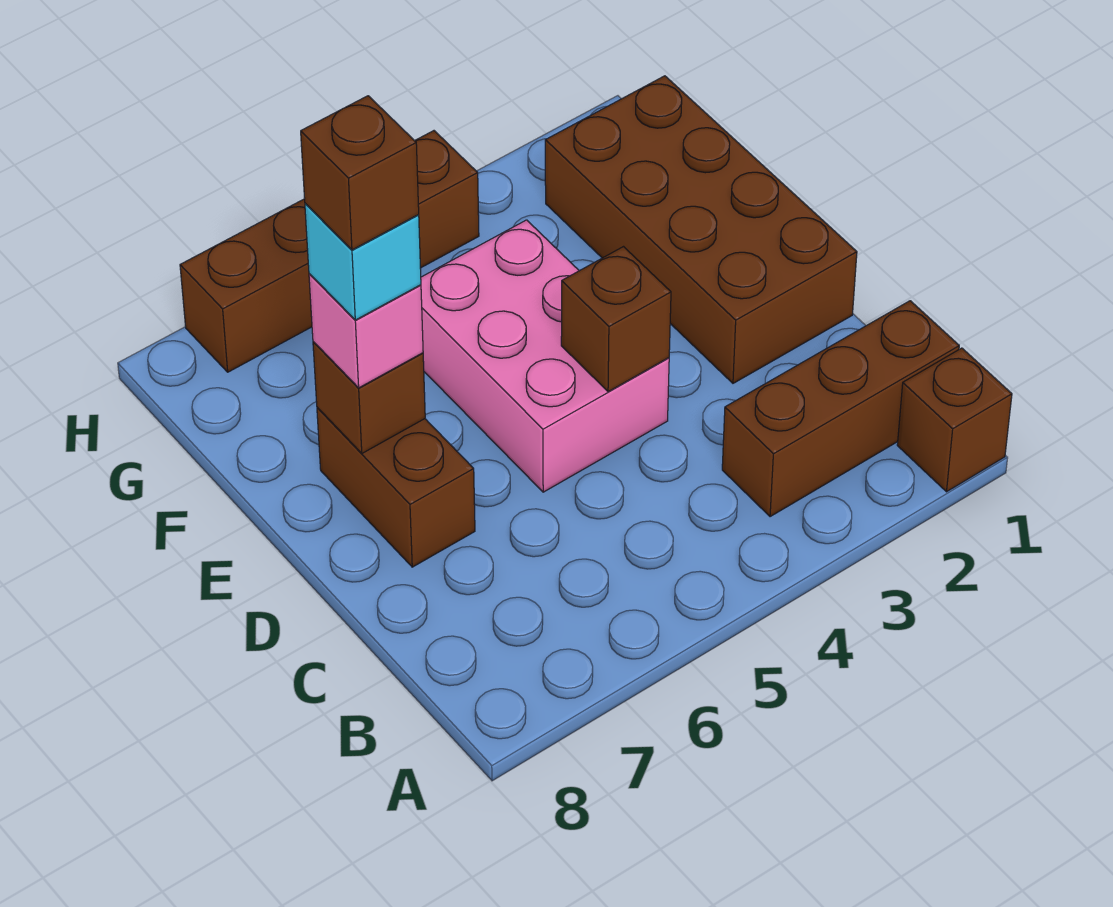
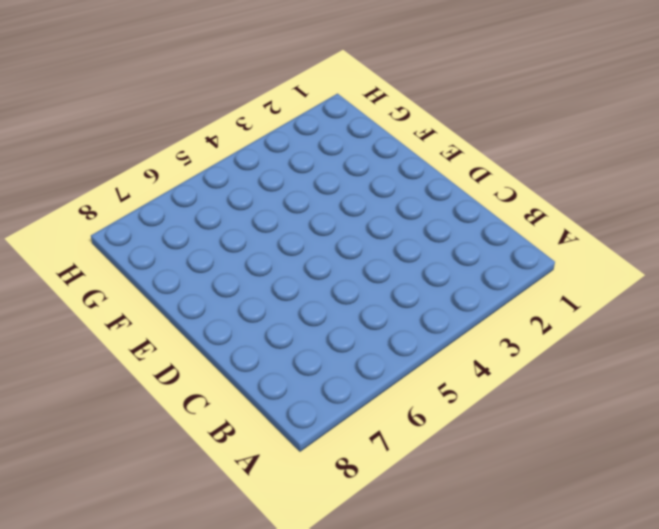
none -> brown brick A1 level 1
none -> brown brick B1:B3 level 1

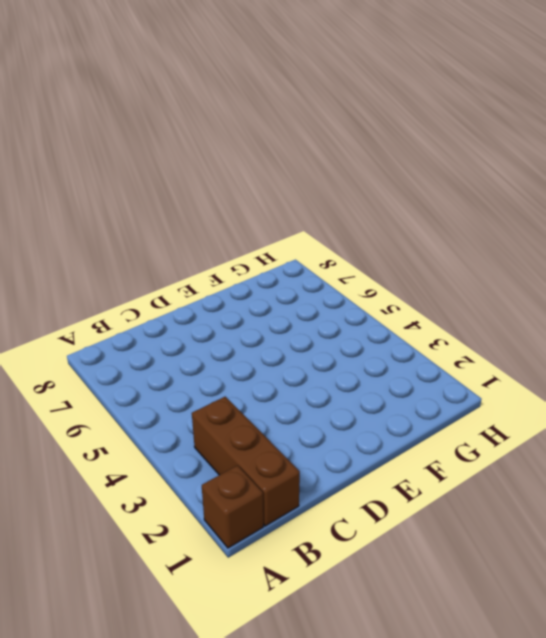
none -> brown brick D1:G2 level 1
none -> pink brick D4:F5 level 1

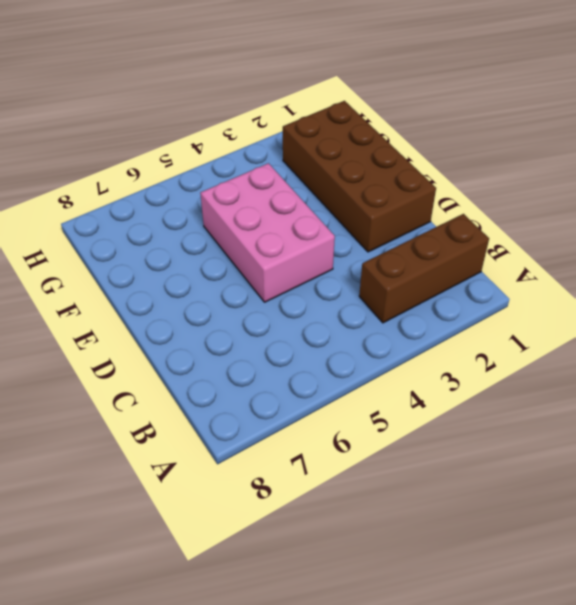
none -> brown brick A1 level 1
none -> brown brick D7:E7 level 1

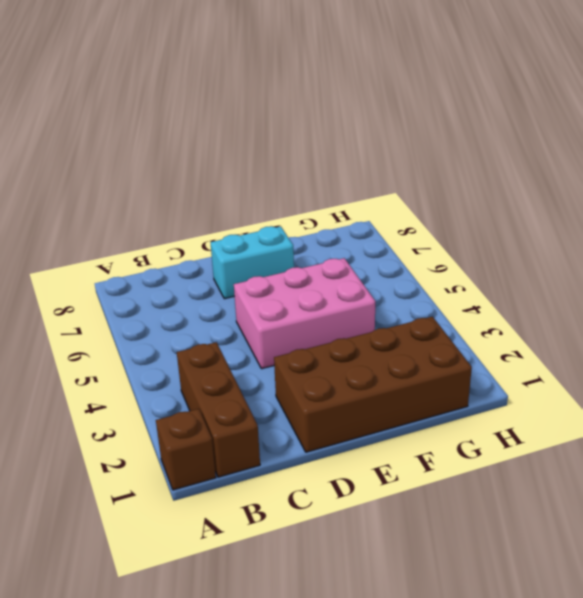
cyan brick D7:E7 level 1 -> brown brick D7:E7 level 1
none -> brown brick H4:H7 level 1
none -> brown brick D4 level 2

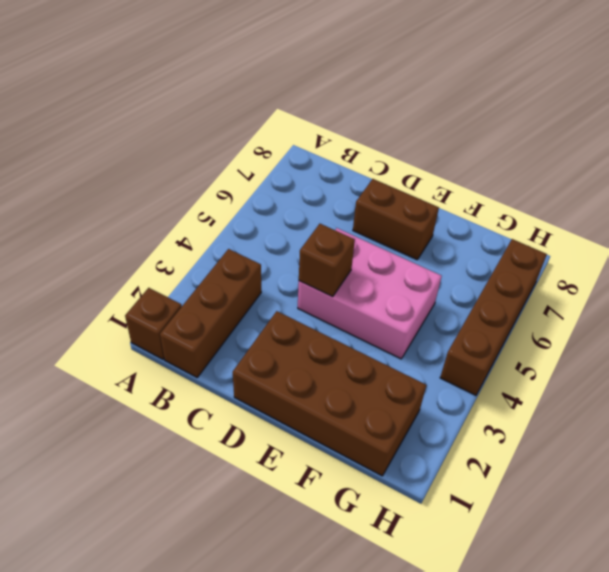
none -> brown brick E7 level 2
none -> pink brick E7 level 3

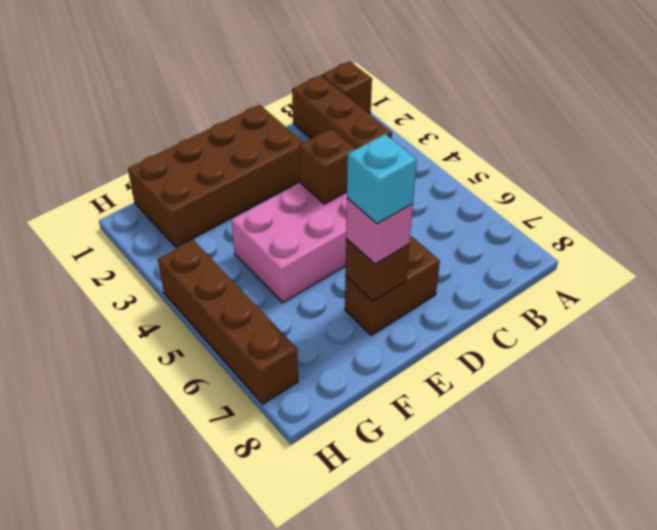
none -> brown brick E7 level 5

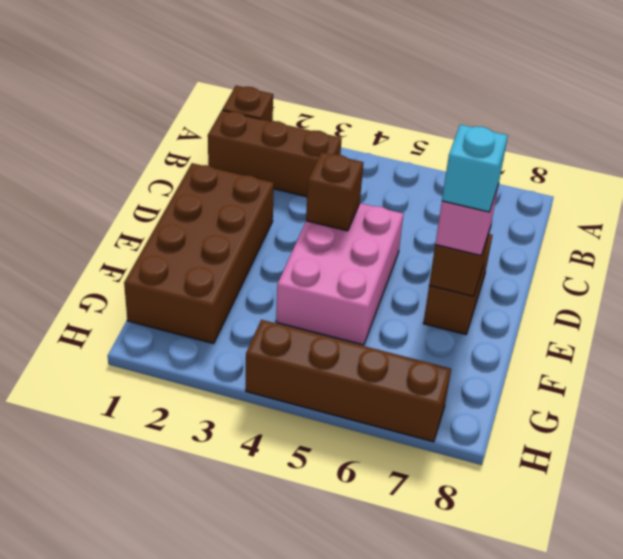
none -> brown brick E7 level 5

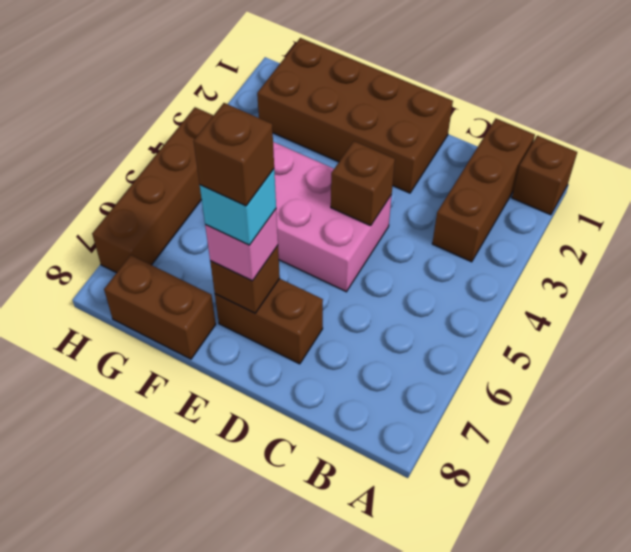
brown brick F8:G8 level 1 -> none

